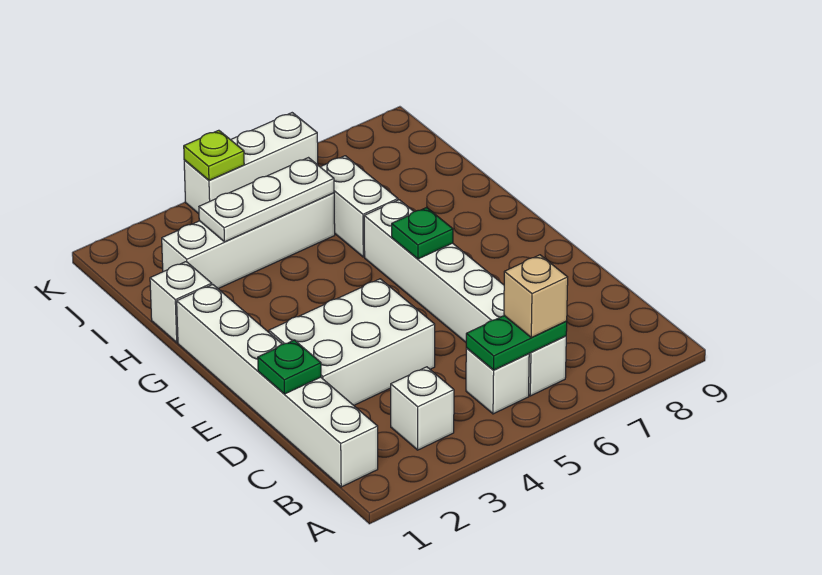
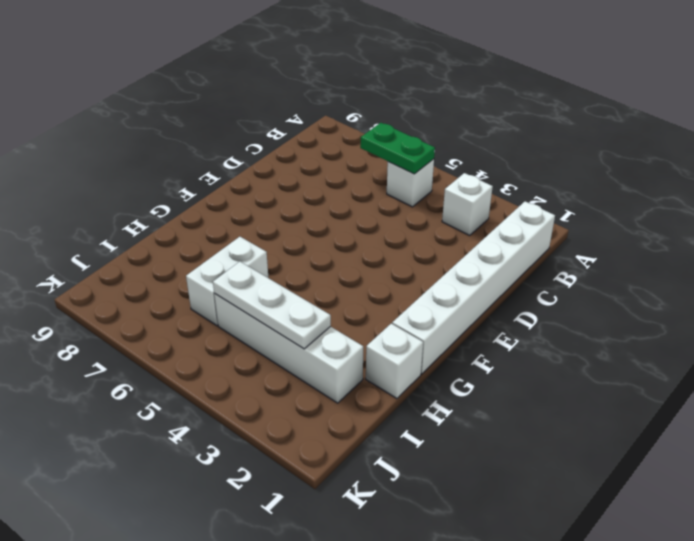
none -> white brick B6:G6 level 1
none -> white brick D2:E4 level 1
none -> white brick K4:K6 level 1

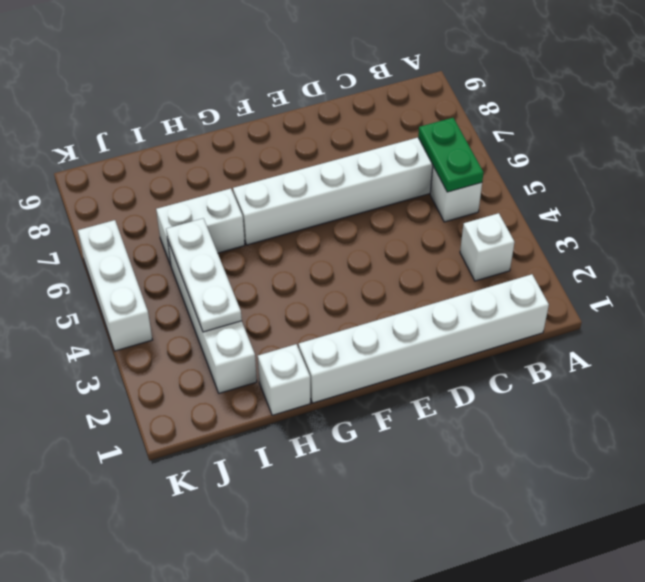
none -> white brick D2:E4 level 1
none -> green plate D1 level 2
none -> green plate F6 level 2

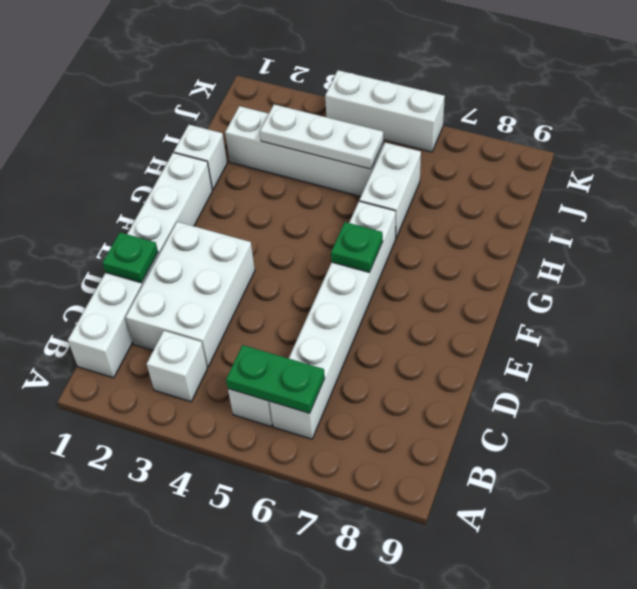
white brick C2:E3 level 1 -> white brick D2:E4 level 1
none -> lime plate K4 level 2
none -> tan brick B6 level 3

